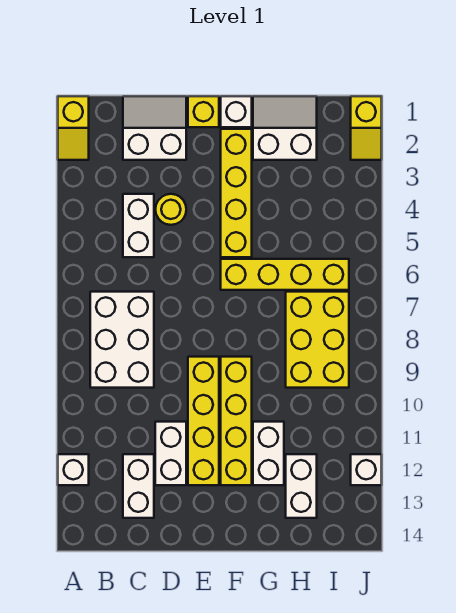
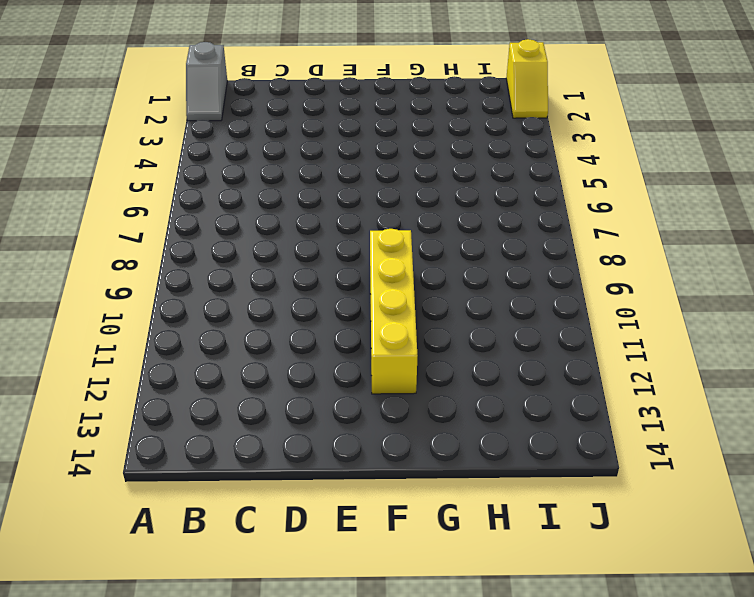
grey slope A1:A2 level 1 top 1 -> yellow slope A1:A2 level 1 top 1
none -> white brick A12 level 1
none -> white brick B7:C9 level 1
none -> white slope C1:D2 level 1 top 2

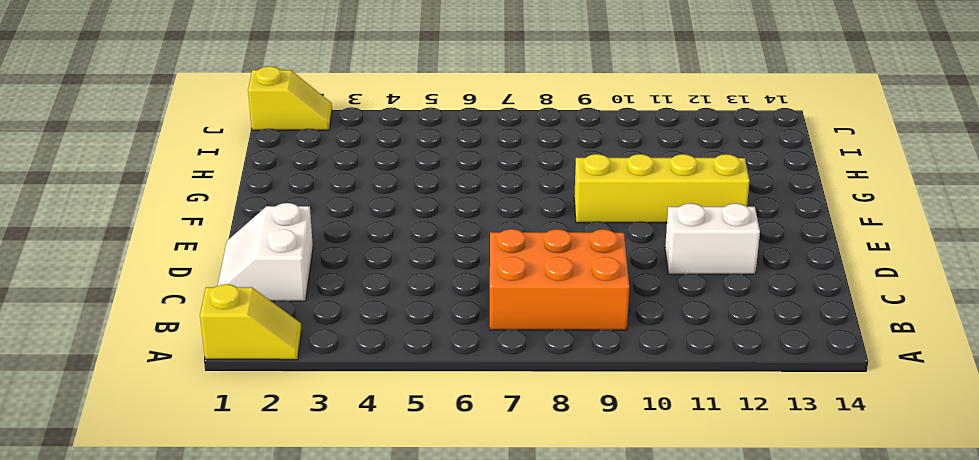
orange brick B7:C9 level 1 -> white brick B7:C9 level 1
none -> white brick A12 level 1
none -> white brick C4:C5 level 1
none -> white brick C12:C13 level 1

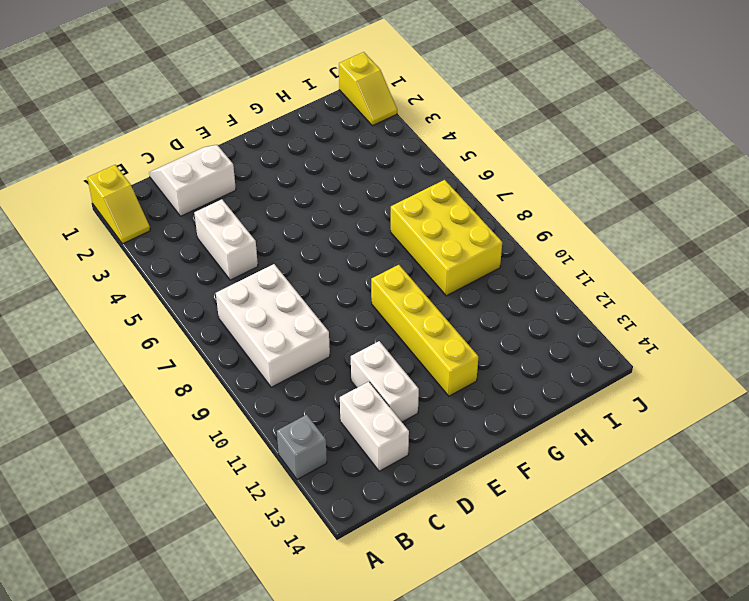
grey brick A12 level 1 -> white brick A12 level 1
none -> yellow round brick D4 level 1
none -> yellow brick E1 level 1
none -> yellow brick E9:E12 level 1

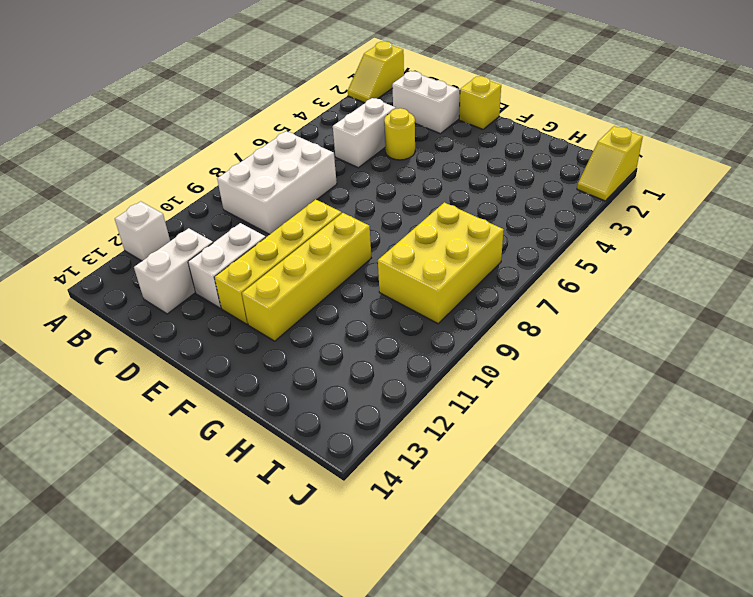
none -> white brick F1 level 1
none -> yellow brick F2:F5 level 1
none -> yellow brick F6:I6 level 1

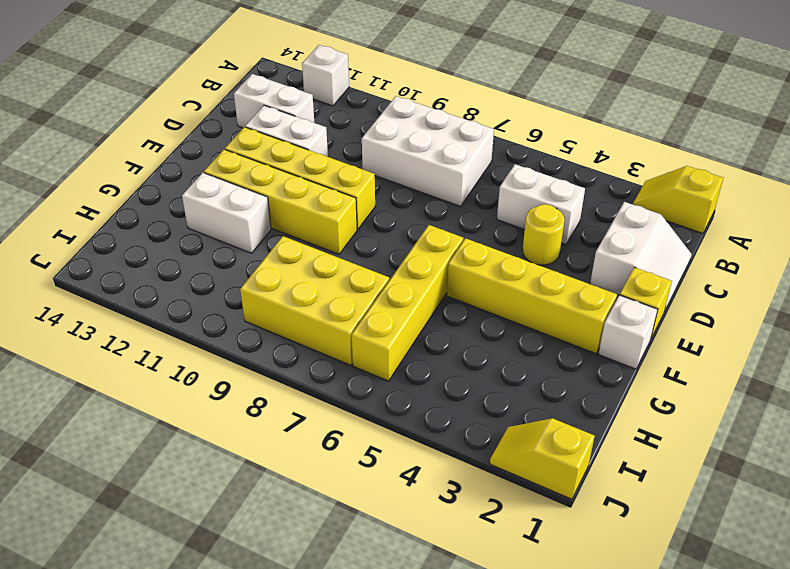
none -> white slope G1:H2 level 1 top 2
none -> white brick H12:H13 level 1
none -> white brick J12 level 1

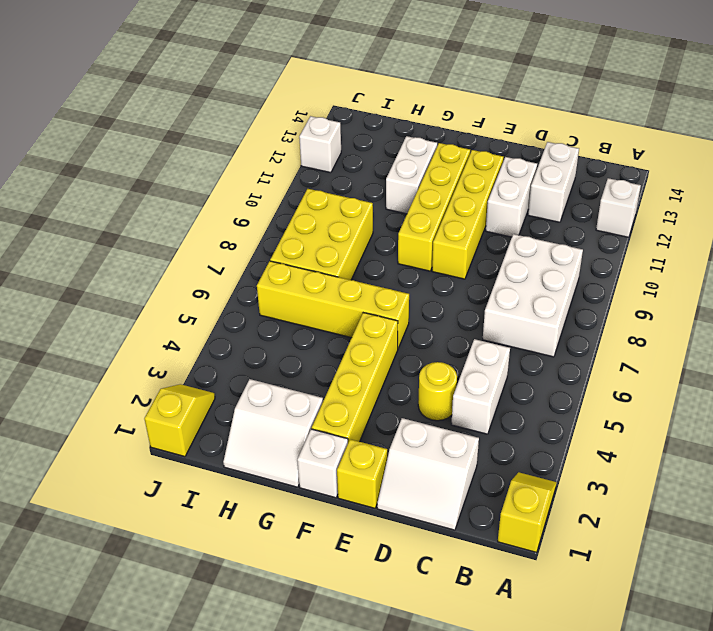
none -> white brick H12:H13 level 1

